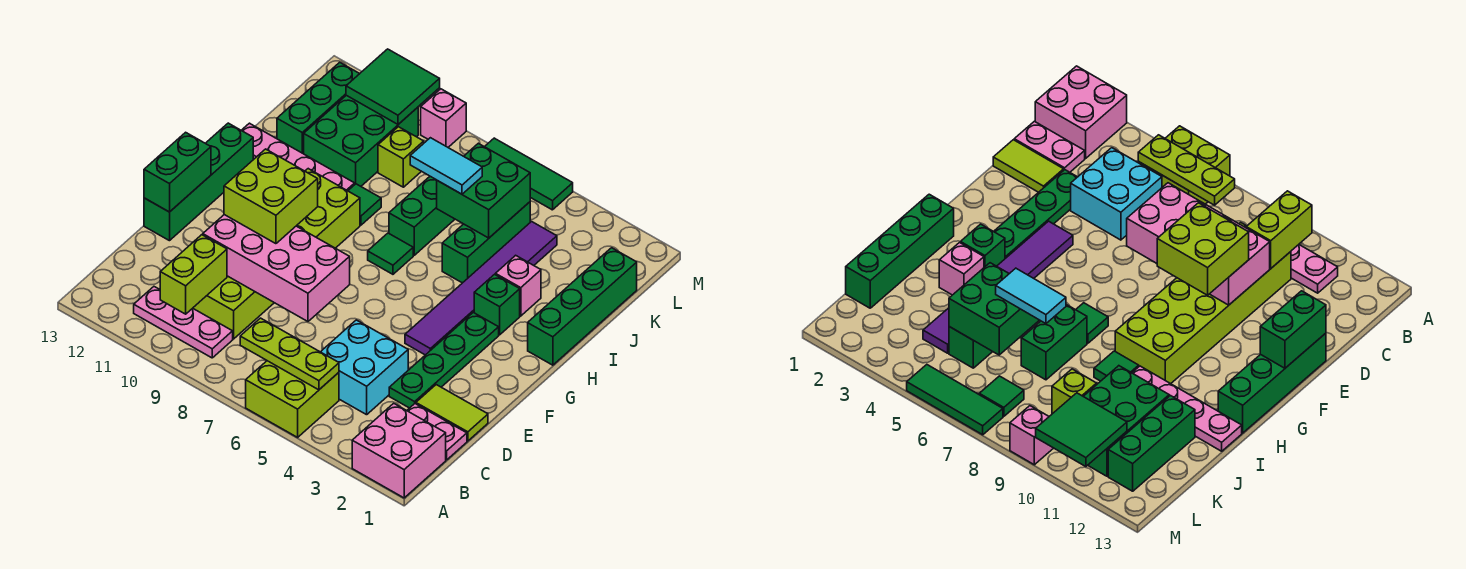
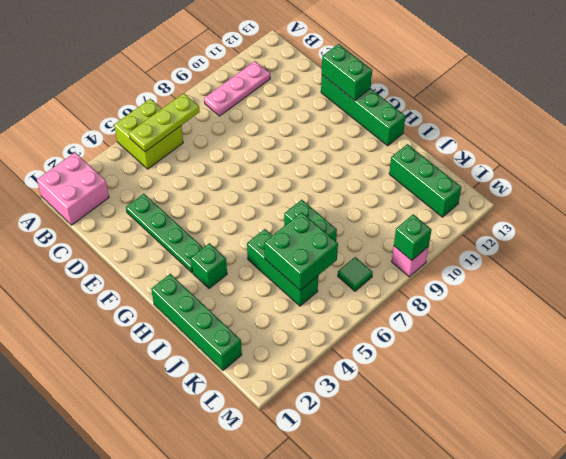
green brick M9 level 2 -> none
none -> pink plate C1:C2 level 1
none -> cyan brick C4:D5 level 1
none -> lime brick C9:H10 level 1
none -> lime tile D1:D2 level 1

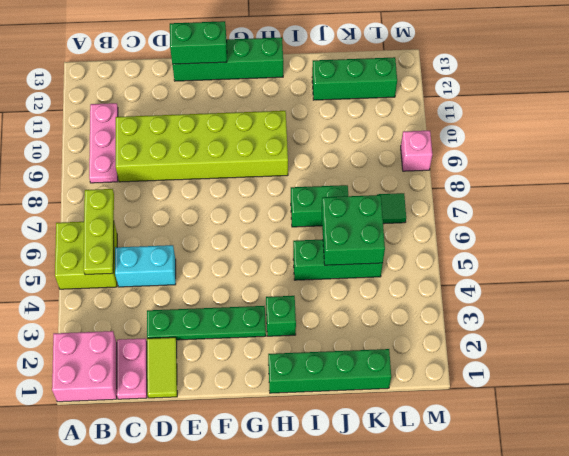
cyan brick C5:D5 level 1 -> cyan brick C4:D5 level 1
none -> purple tile F4:K4 level 1
none -> green tile H7 level 1
none -> pink brick I3 level 1
none -> green tile I9 level 1

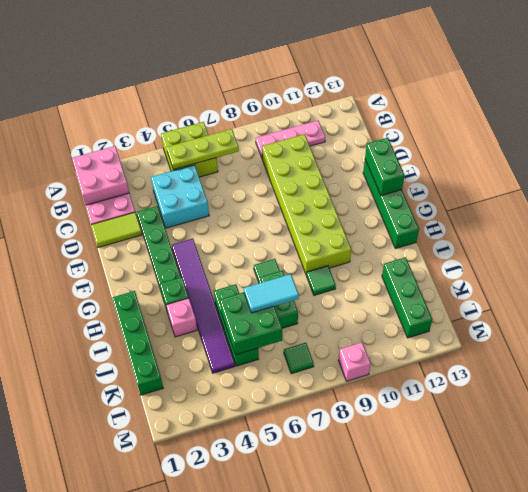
none -> pink plate I10:I13 level 1
none -> green brick J10:L11 level 1
none -> lime brick K9 level 1
none -> green tile M5:M7 level 1

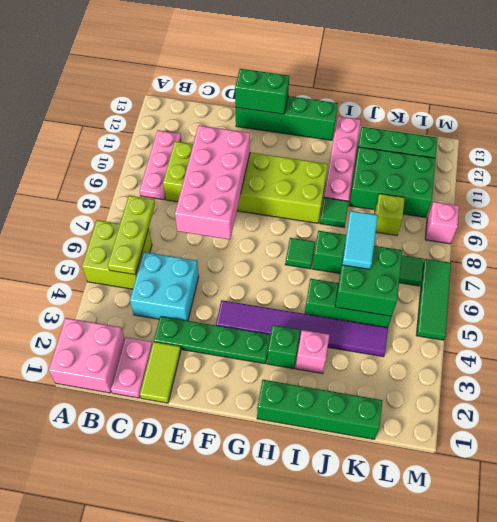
none -> lime brick B10:C10 level 2
none -> green tile L10:M11 level 2
none -> lime brick E9:F10 level 3

